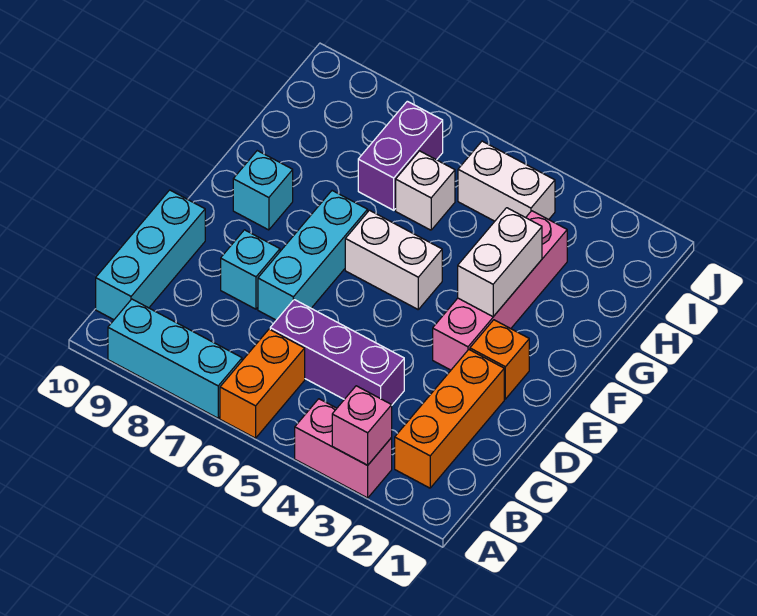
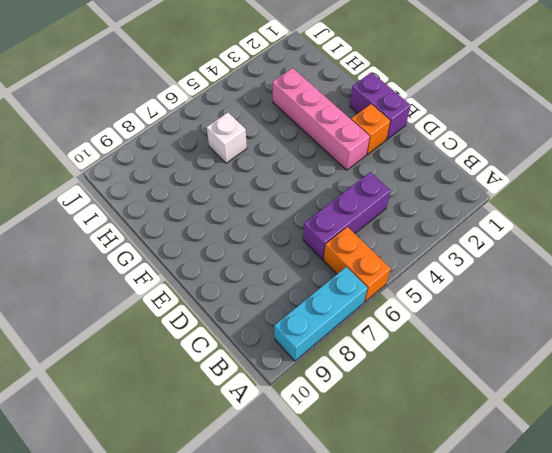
purple brick E1:F1 level 1 -> purple brick H7:I7 level 1
none -> pink brick A3:A4 level 1
none -> orange brick B2:D2 level 1
none -> cyan brick B10:D10 level 1

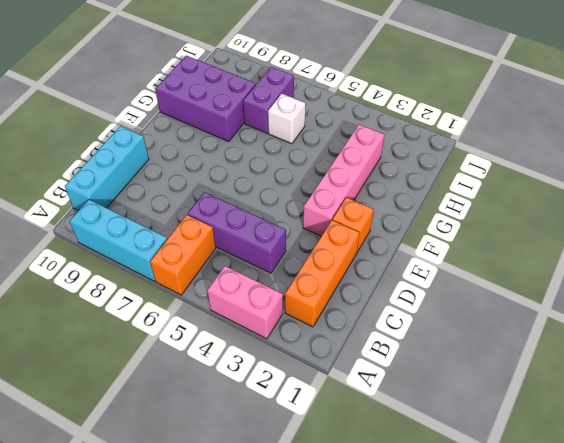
purple brick G8:H10 level 1 -> none
none -> cyan brick D7:F7 level 1
none -> cyan brick D8 level 1
none -> white brick F5:F6 level 1

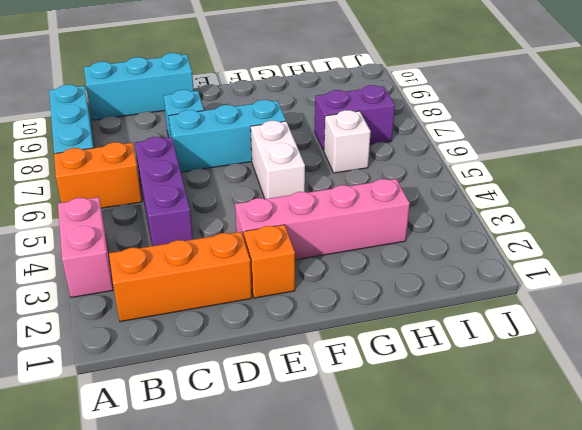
none -> cyan brick F9 level 1
none -> white brick I4:I5 level 1
none -> pink brick A3 level 2

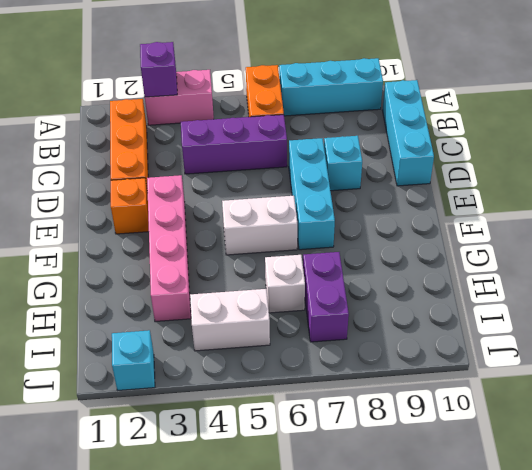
purple brick A3 level 2 -> pink brick A3 level 2
cyan brick J2 level 1 -> cyan brick F9 level 1
none -> white brick F3:G3 level 2

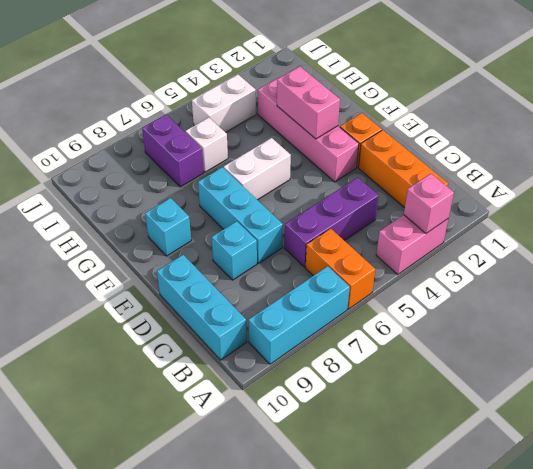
pink brick F3:G3 level 2 -> white brick F3:G3 level 2

